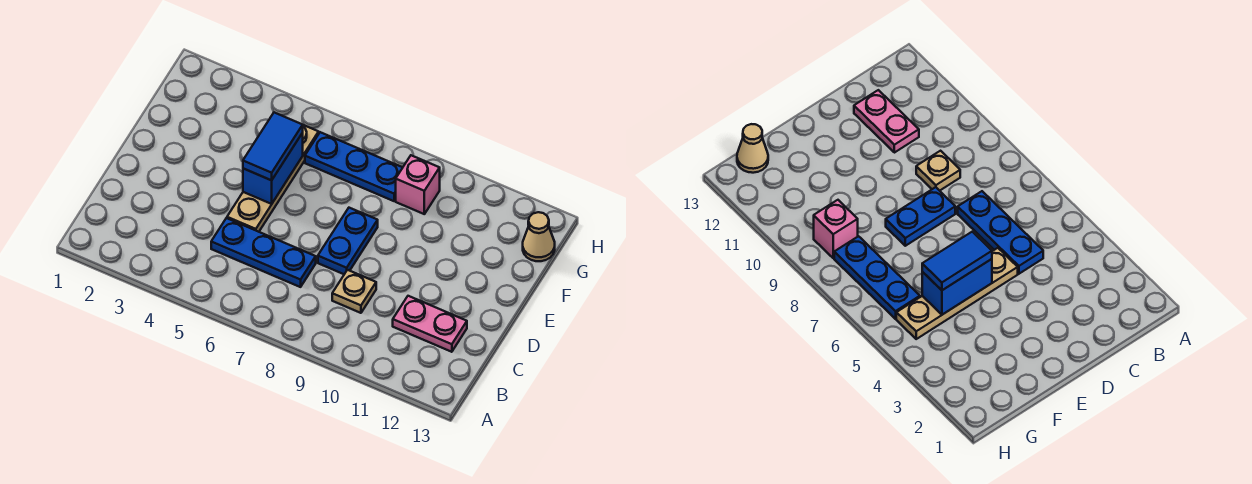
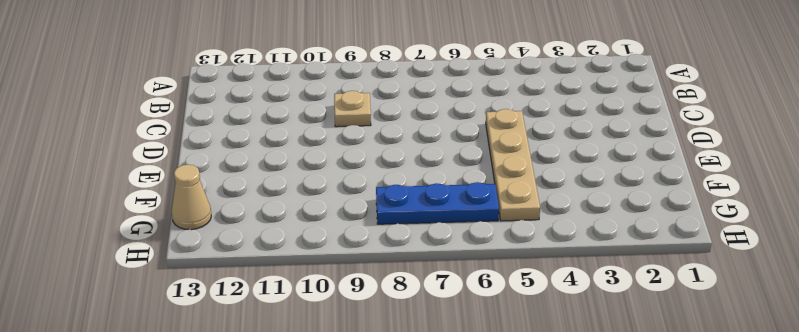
none -> blue plate C5:C7 level 1
none -> pink plate C11:C12 level 1

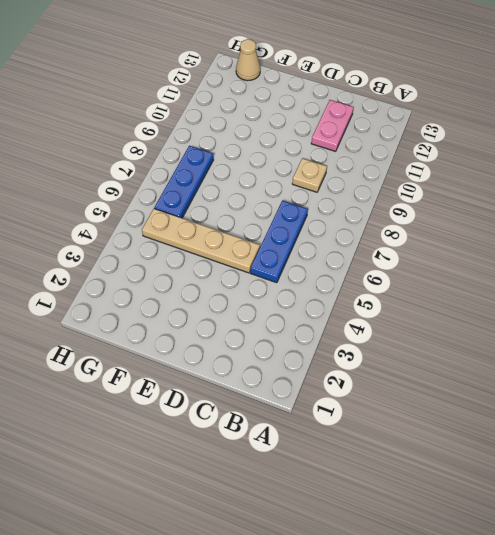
none -> blue plate D8:E8 level 1
none -> pink brick G9 level 1

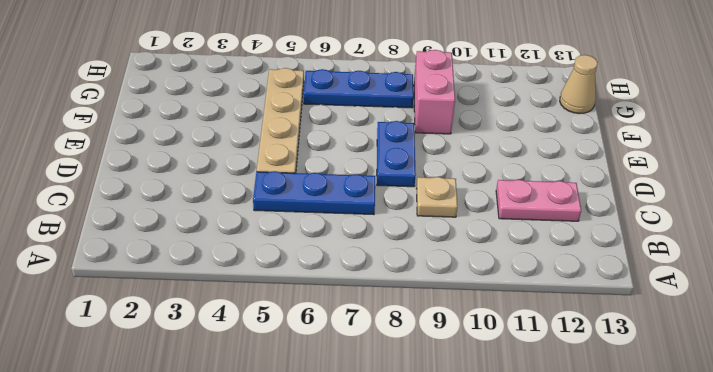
pink brick F9:G9 level 1 -> pink brick G9 level 1
none -> blue brick E5:F5 level 2
none -> blue tile E5:F5 level 3

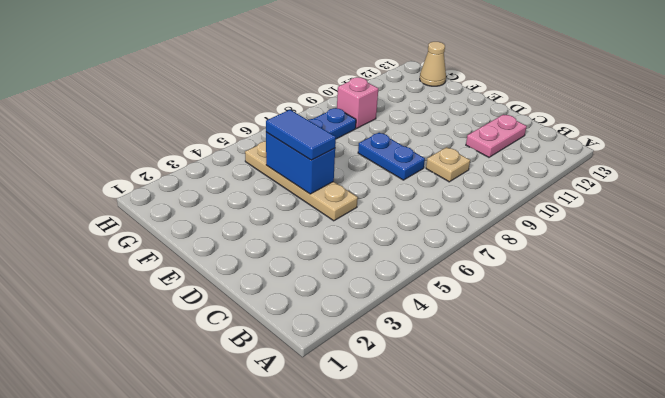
none -> blue plate C5:C7 level 1

